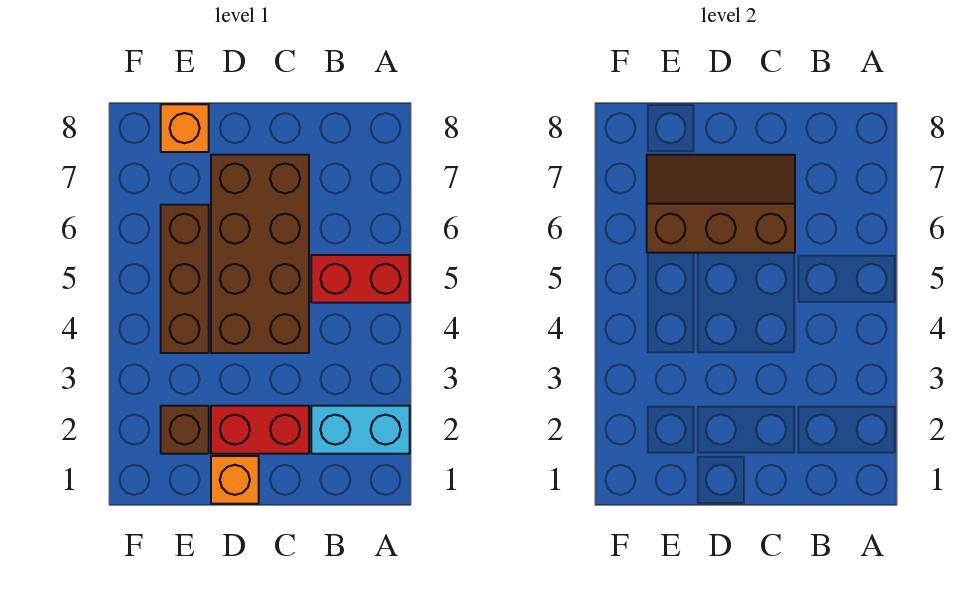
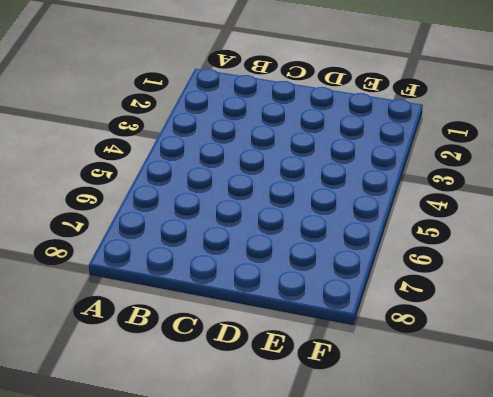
none -> cyan brick A2:B2 level 1
none -> red brick A5:B5 level 1

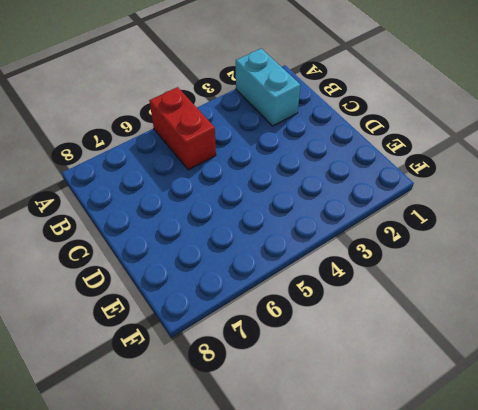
none -> red brick C2:D2 level 1
none -> brown brick C4:D7 level 1

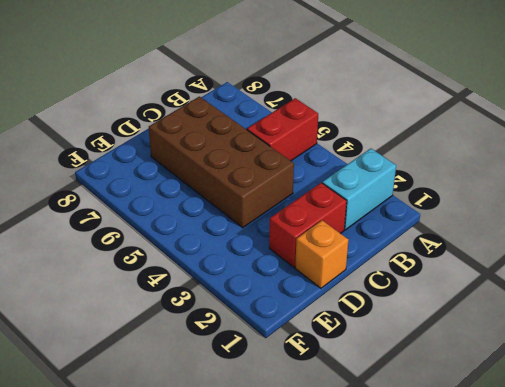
none -> brown brick E2 level 1
none -> brown brick E4:E6 level 1

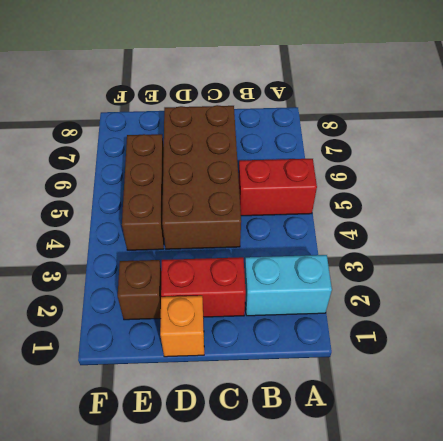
none -> orange brick E8 level 1
none -> brown slope C6:E7 level 2 top 6

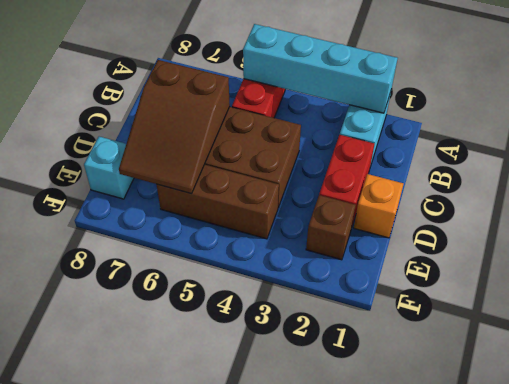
cyan brick A2:A5 level 2 -> none
brown slope C6:E7 level 2 top C -> brown slope C6:E7 level 2 top 6
cyan brick E8 level 1 -> orange brick E8 level 1

